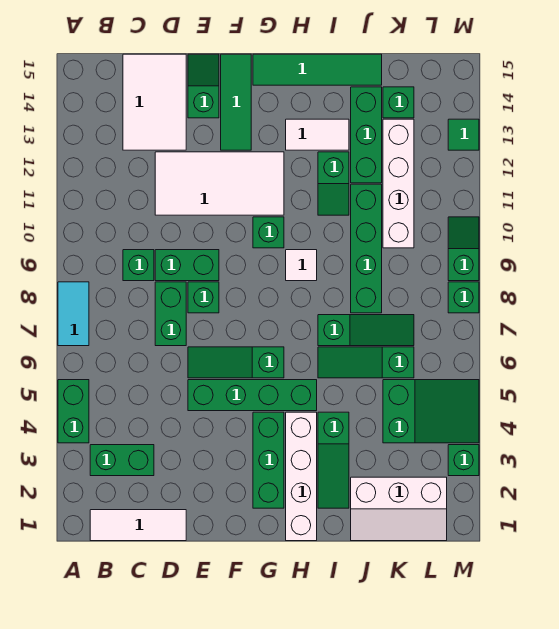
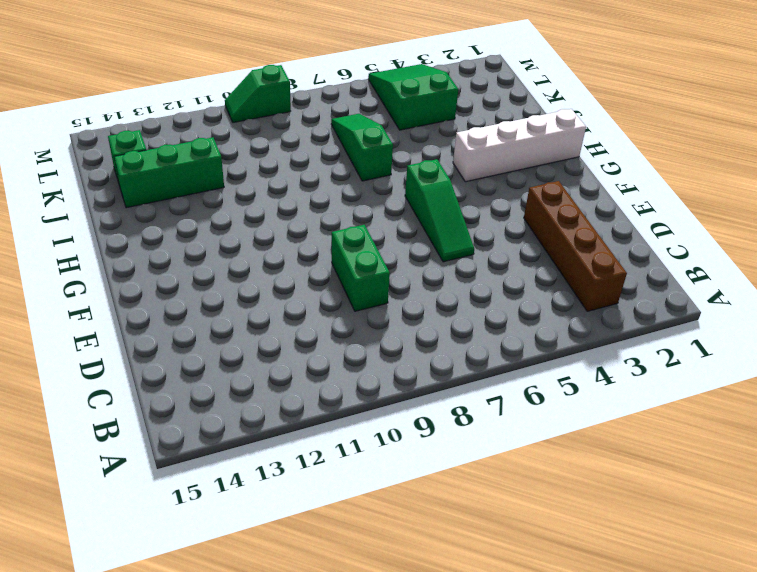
brown brick B3:E3 level 1 -> green brick B3:C3 level 1
none -> green brick A4:A5 level 1
none -> cyan tile A7:A8 level 1
none -> white tile B1:D1 level 1
none -> green brick C9 level 1

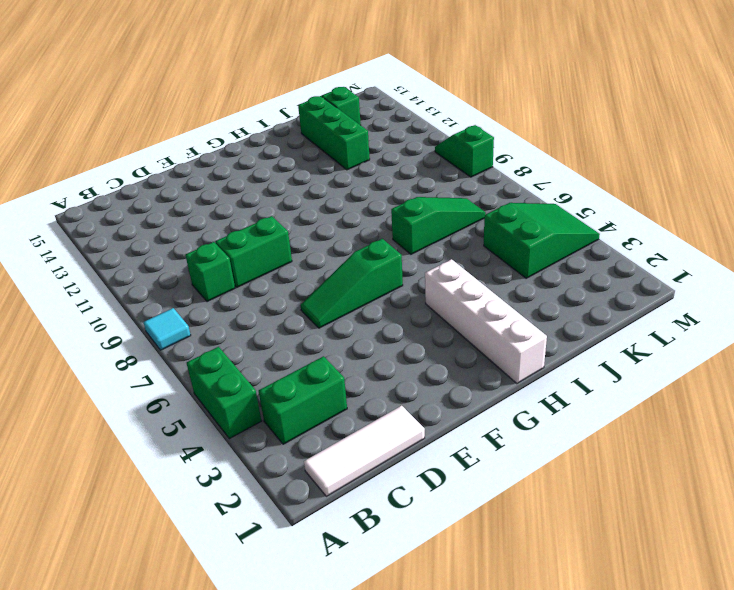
cyan tile A8 level 1 -> cyan tile A7:A8 level 1
none -> white tile C13:D15 level 1
none -> green brick D7:D8 level 1
none -> white tile D11:G12 level 1
none -> green brick E5:H5 level 1

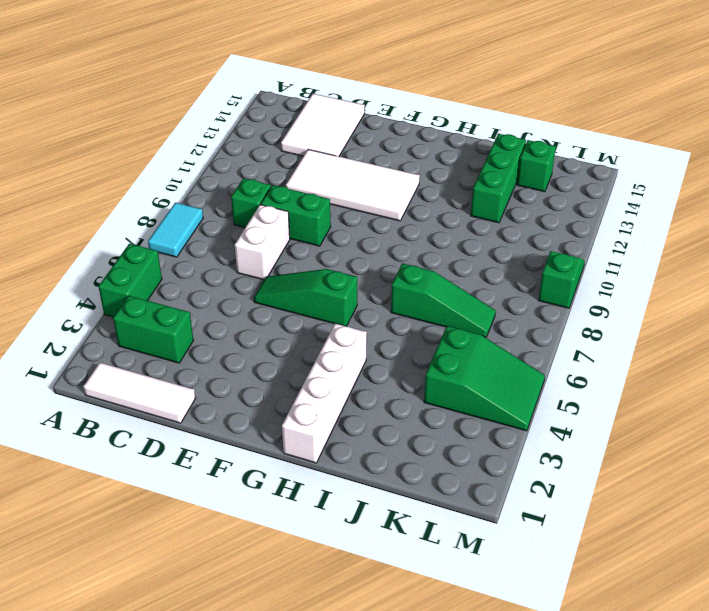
white brick D7:D8 level 1 -> green brick D7:D8 level 1
none -> green brick E5:H5 level 1
none -> green brick E8 level 1
none -> green slope E14:E15 level 1 top 14
none -> green tile F13:F15 level 1

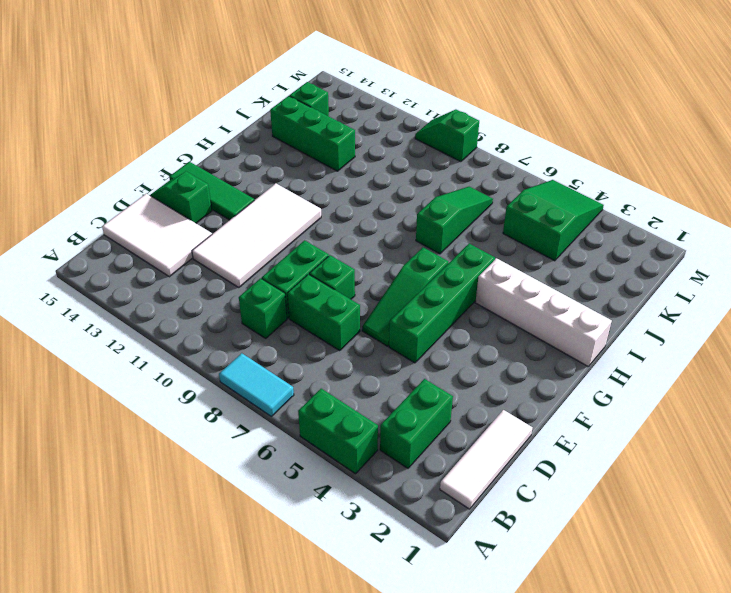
none -> green brick G2:G4 level 1
none -> green brick G10 level 1
none -> green tile G15:J15 level 1
none -> white tile H9 level 1

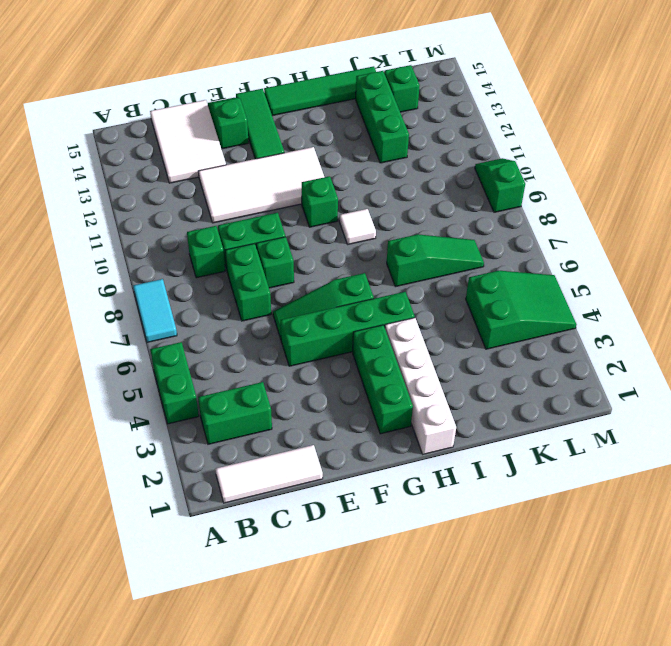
none -> white tile H13:I13 level 1
none -> green slope I2:I4 level 1 top 4
none -> green slope I6:K6 level 1 top K
none -> green slope I11:I12 level 1 top 12

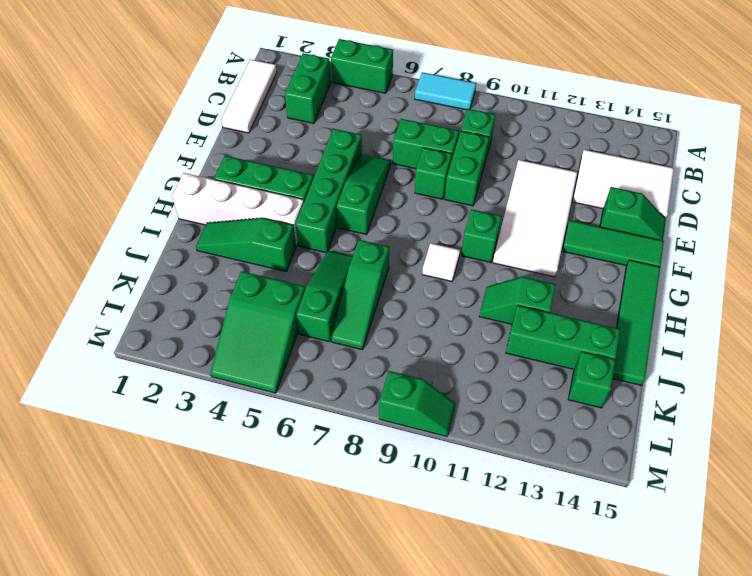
none -> white tile H13:I13 level 1
none -> white slope J1:L2 level 1 top 2
none -> green brick J8:J11 level 1
none -> white brick K10:K13 level 1

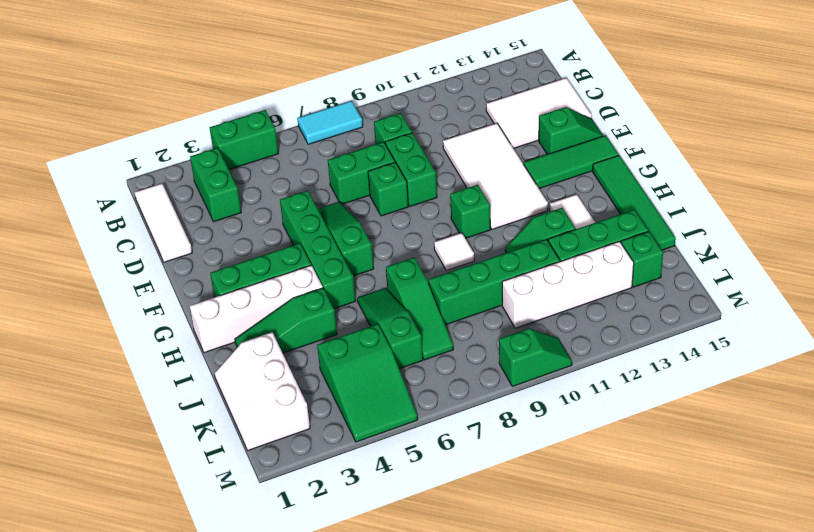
none -> green brick M3 level 1
none -> green brick M8 level 1
none -> green tile M13 level 1

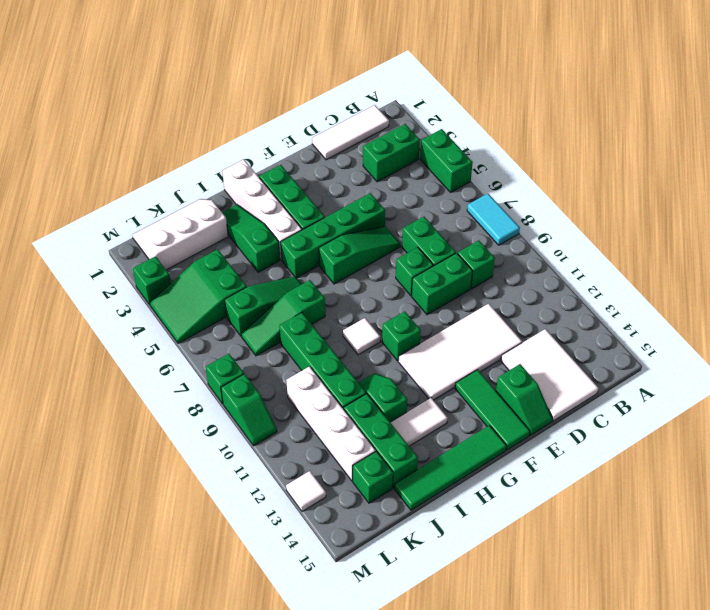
white tile M13 level 1 -> green tile M13 level 1

